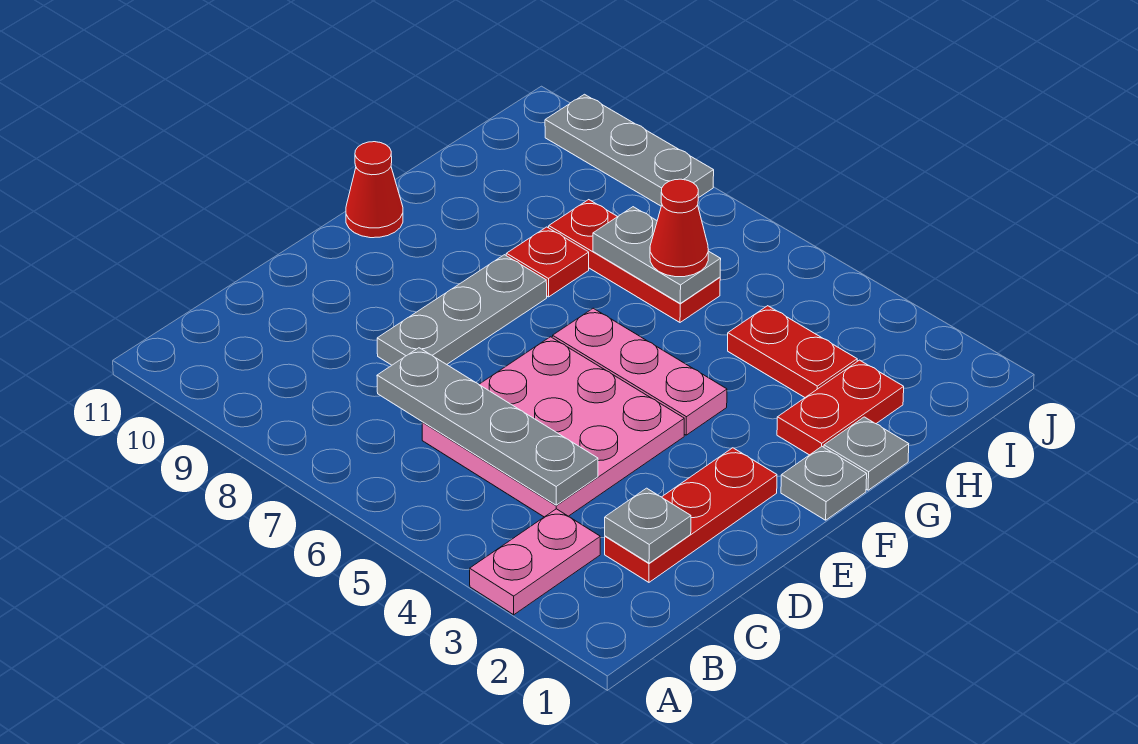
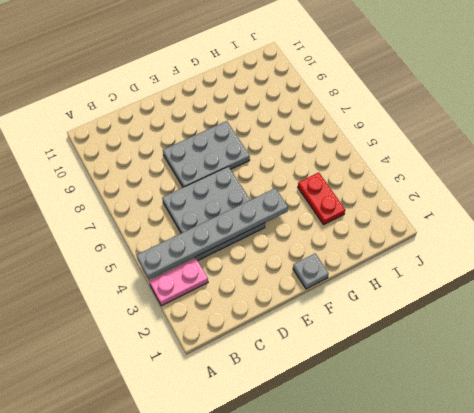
grey plate A4:F4 level 2 -> grey plate C4:C7 level 2
grey plate C4:E6 level 1 -> pink plate C4:E6 level 1
grey plate D7:F8 level 1 -> grey plate D8:F8 level 1
none -> red plate C2:E2 level 1
none -> pink plate F4:F6 level 1
none -> red cone F11 level 1

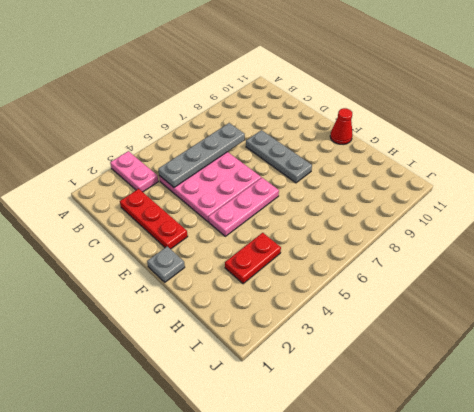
none -> grey plate G1 level 1
none -> red plate G2:H2 level 1
none -> red plate G8 level 1

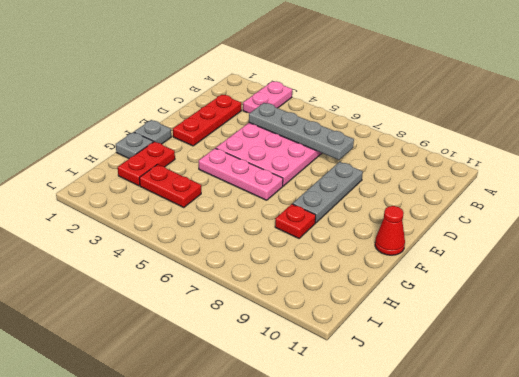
none -> red plate H6:H8 level 1
none -> grey plate J8:J10 level 1
none -> grey plate C2 level 2

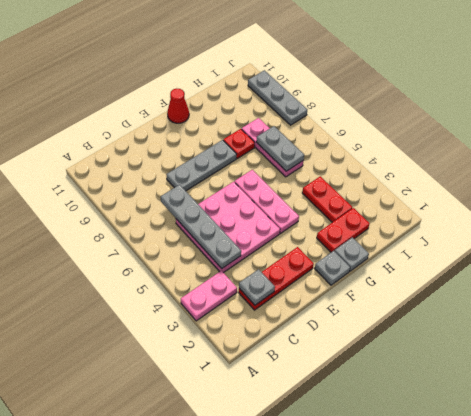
pink plate H6:H8 level 1 -> red plate H6:H8 level 1
none -> red cone H6 level 3

